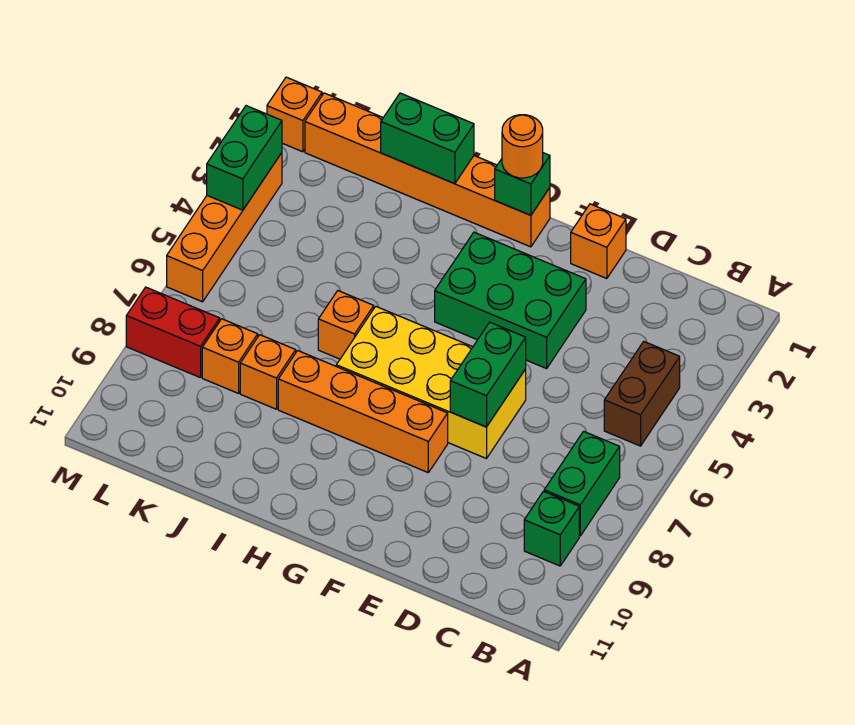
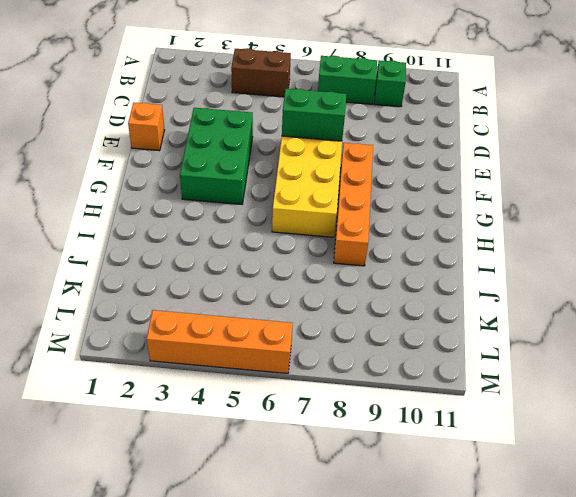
none -> orange brick G1:L1 level 1
none -> orange brick I6 level 1
none -> orange brick J8 level 1

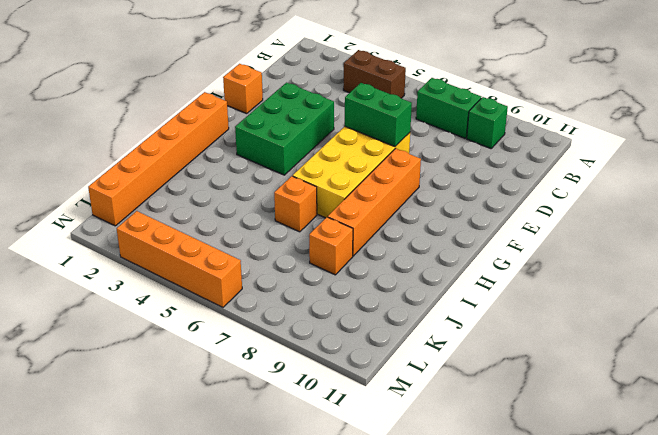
none -> orange brick K8 level 1
none -> red brick L8:M8 level 1
none -> orange brick M1 level 1

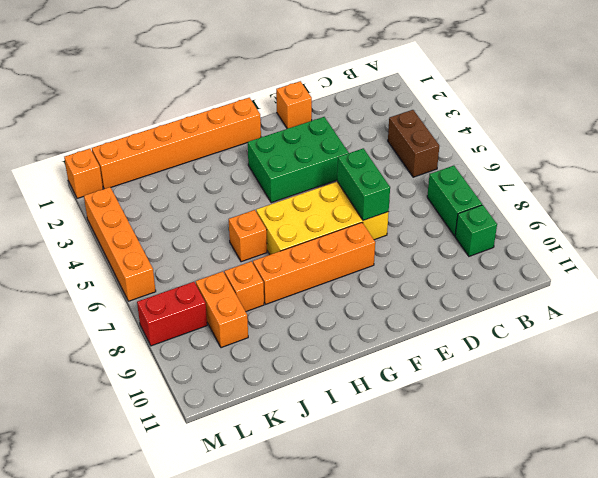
orange brick K8:K9 level 1 -> orange brick K8 level 1
none -> green brick G1 level 2
none -> green brick I1:J1 level 2
none -> green brick M3:M4 level 2

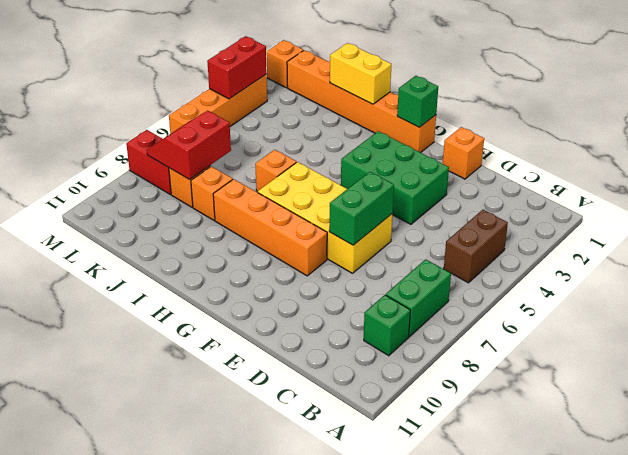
yellow brick I1:J1 level 2 -> green brick I1:J1 level 2
red slope K7:L8 level 2 top K -> none
red brick M3:M4 level 2 -> green brick M3:M4 level 2
none -> orange round brick G1 level 3

